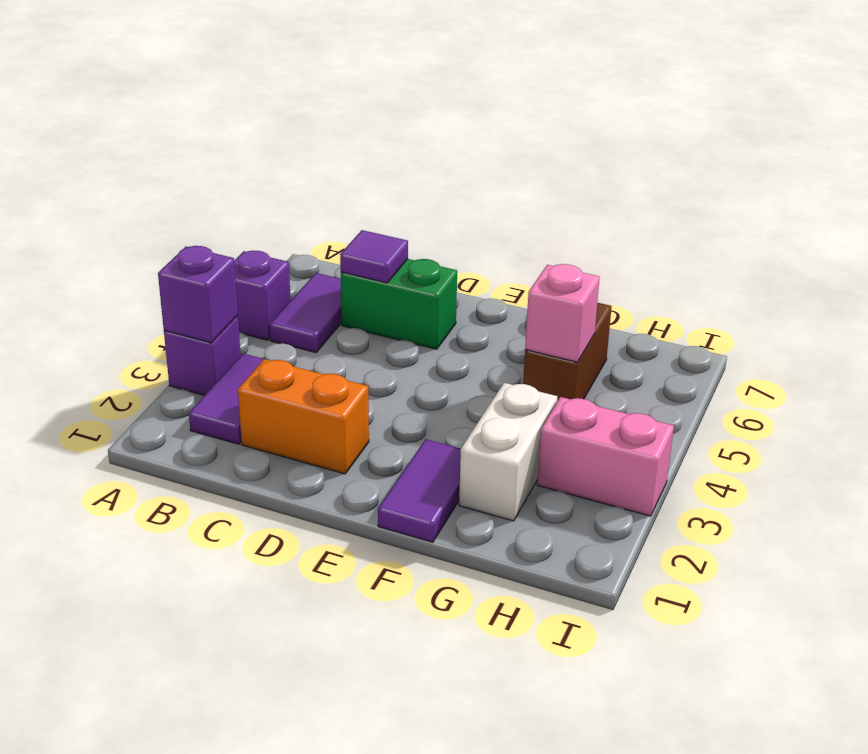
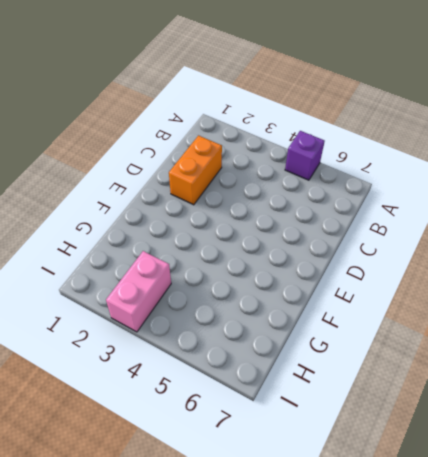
none -> purple brick A3 level 1
none -> purple tile B2:B3 level 1
none -> purple tile B5:B6 level 1

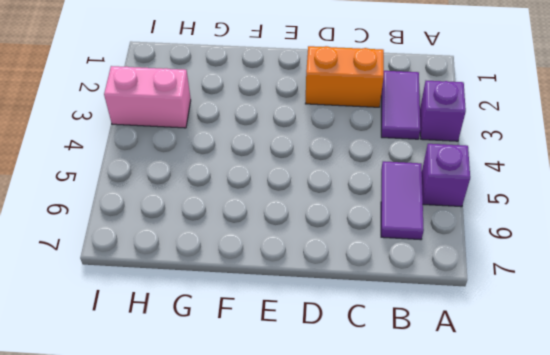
none -> green brick C6:D6 level 1
none -> purple tile F1:F2 level 1
none -> white brick G2:G3 level 1

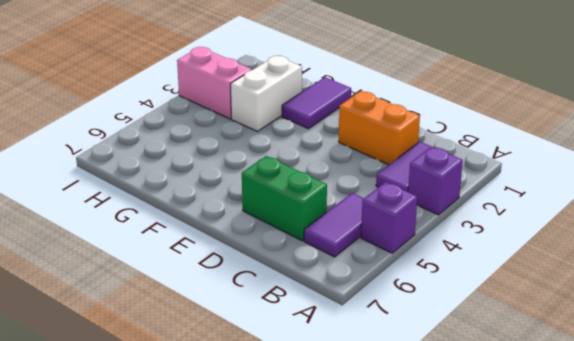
none -> brown brick G5:G6 level 1
none -> purple brick A3 level 2
none -> purple tile C6 level 2

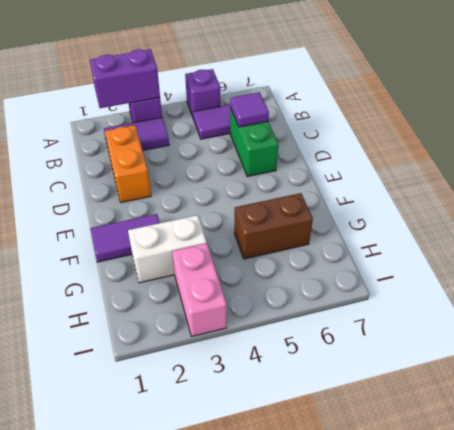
purple brick A2:A3 level 2 -> purple brick A3 level 2
none -> pink brick G5 level 2

